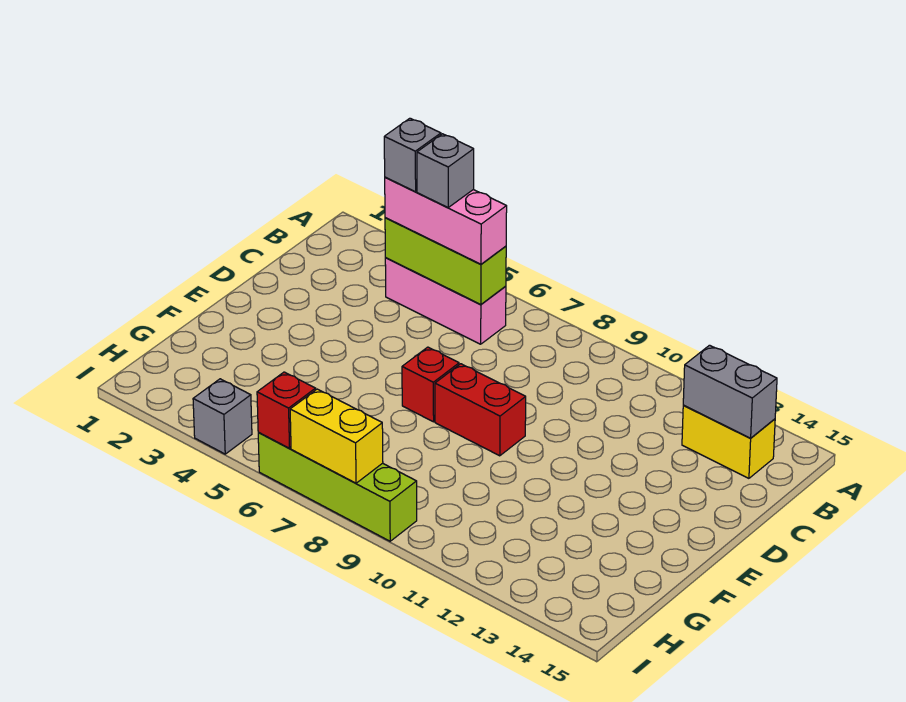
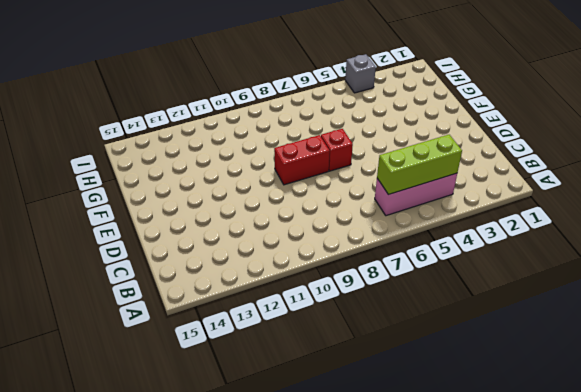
none -> yellow brick B13:B14 level 1
none -> lime brick I6:I9 level 1
none -> grey brick B13:B14 level 2

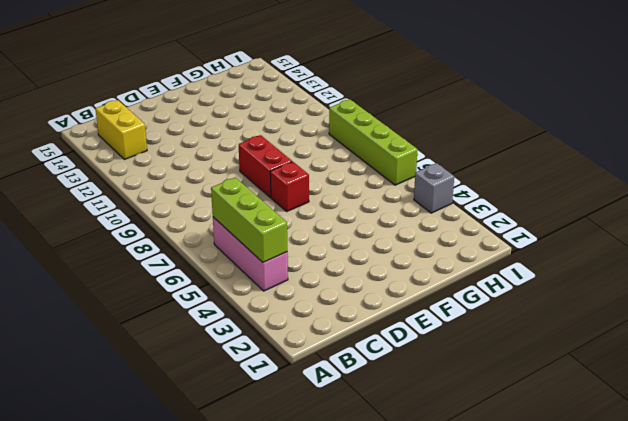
none -> grey brick B13:B14 level 2
none -> red brick I6 level 2
none -> yellow brick I7:I8 level 2

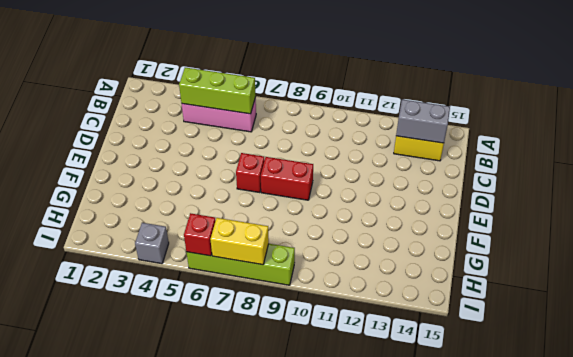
none -> pink brick B4:B6 level 3
none -> grey brick B4 level 4
none -> grey brick B5 level 4

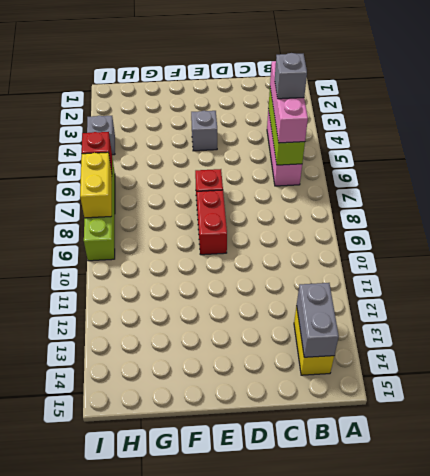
grey brick E4 level 1 -> grey brick B4 level 4

